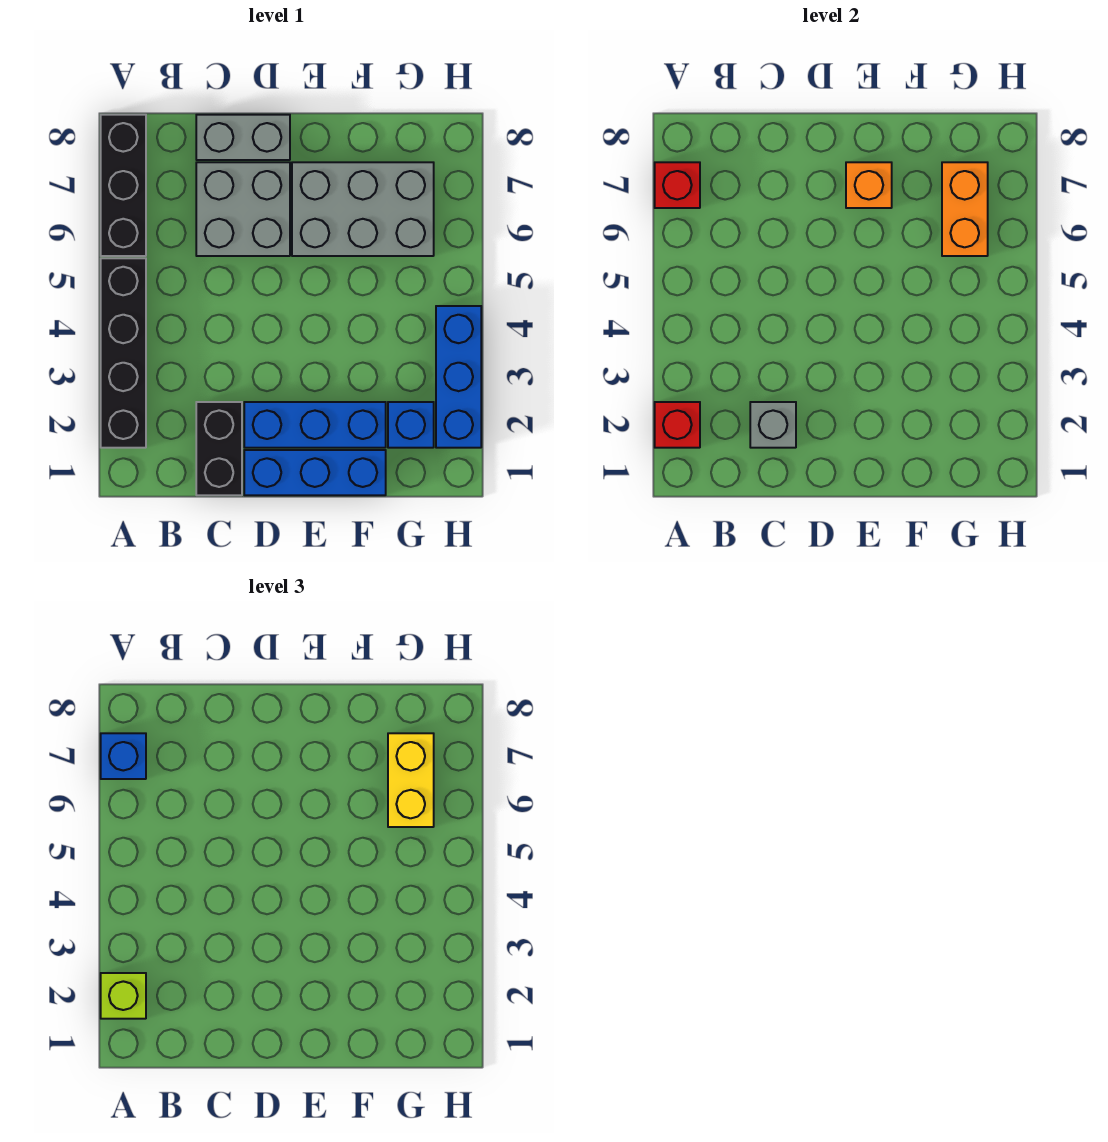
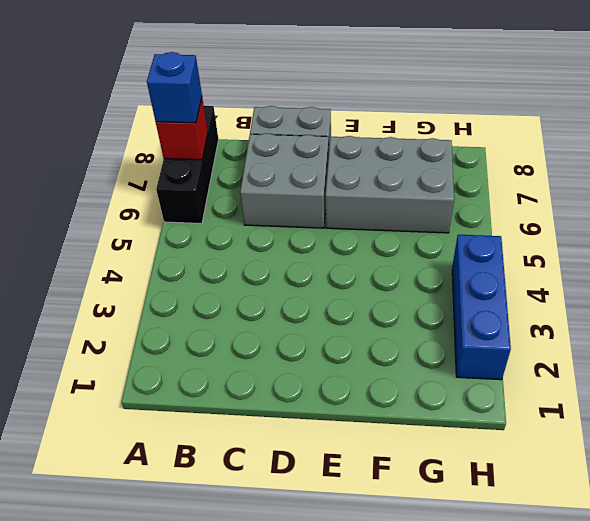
none -> black brick A2:A5 level 1
none -> black brick C1:C2 level 1
none -> blue brick D1:F1 level 1

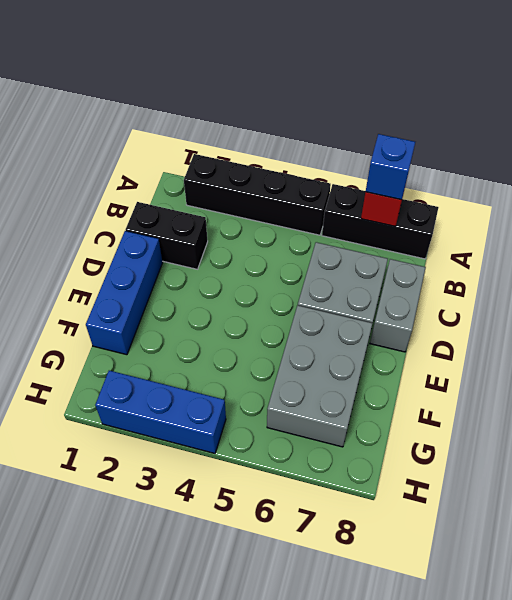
none -> blue brick D2:F2 level 1
none -> blue brick G2 level 1
none -> red brick A2 level 2

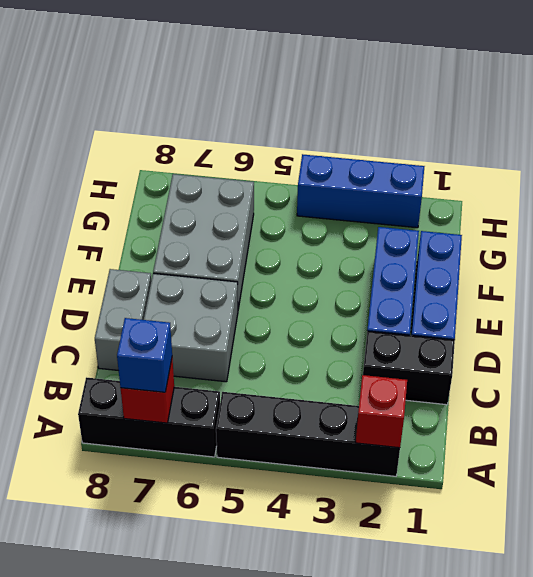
none -> blue brick G2 level 1
none -> grey brick C2 level 2
none -> orange brick E7 level 2

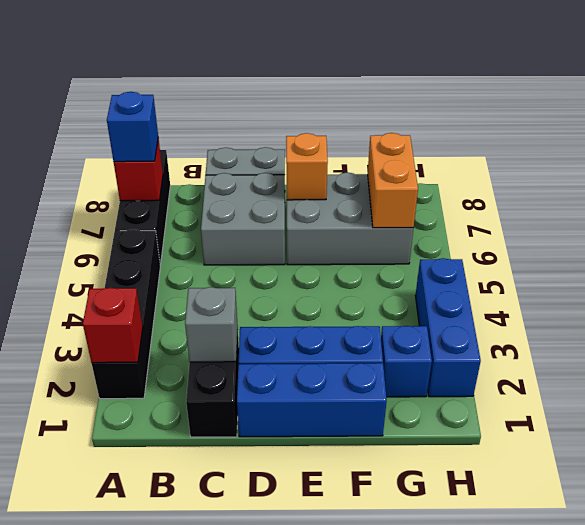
none -> lime brick A2 level 3
none -> yellow brick G6:G7 level 3

